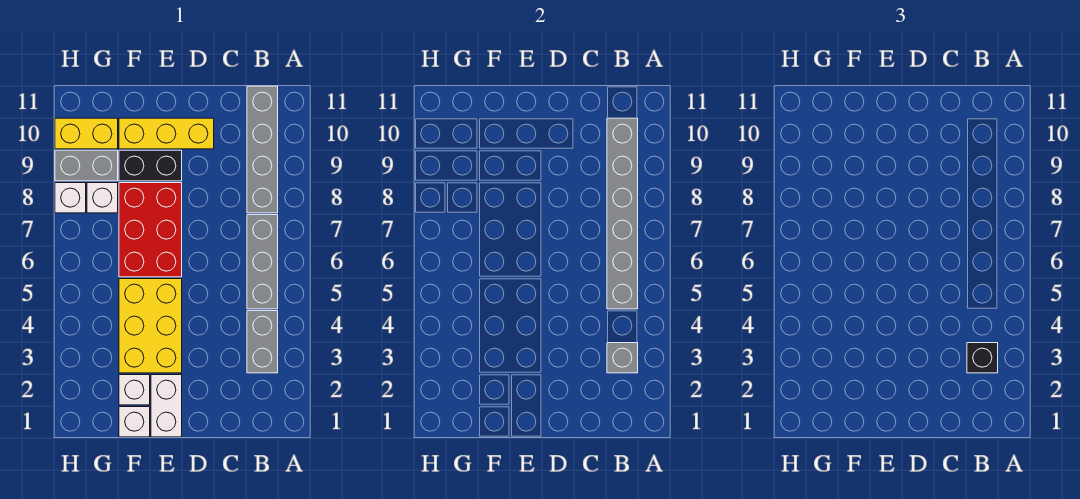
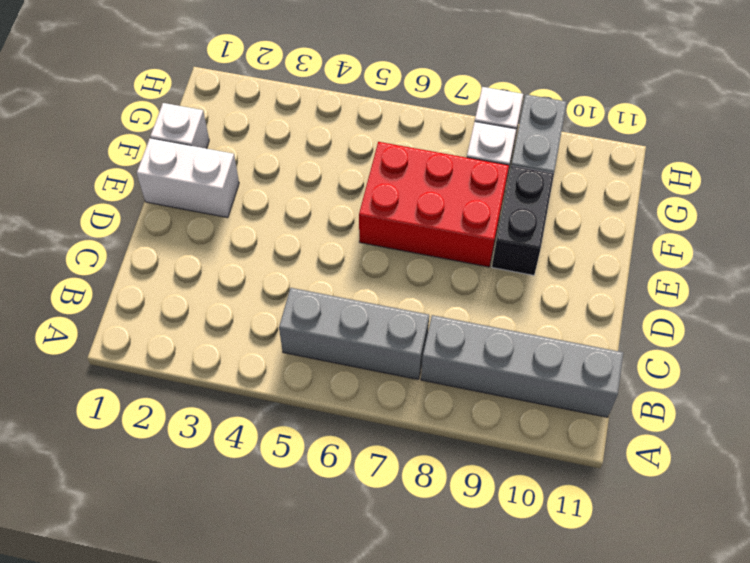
none -> grey brick B3:B4 level 1
none -> yellow brick D10:F10 level 1
none -> yellow brick E3:F5 level 1

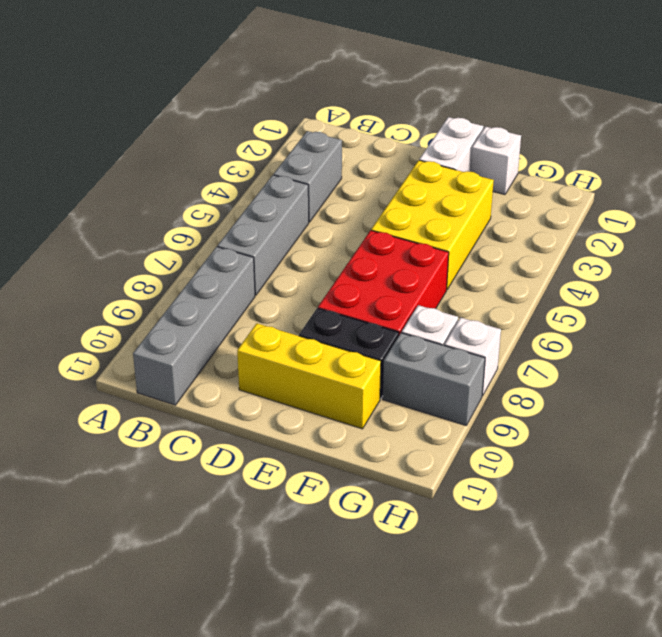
none -> white brick F2 level 1
none -> yellow brick G10:H10 level 1
none -> grey brick B3 level 2

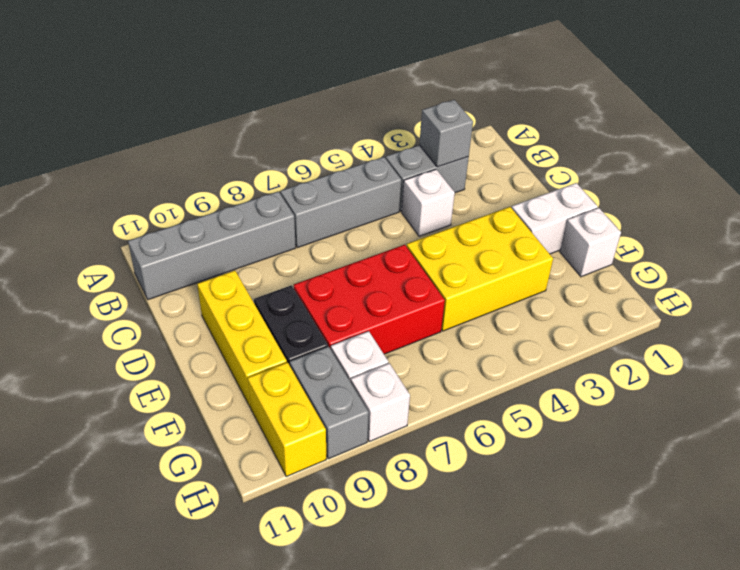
white brick C4 level 1 -> white brick F2 level 1
none -> grey brick B5:B10 level 2
none -> black brick B3 level 3

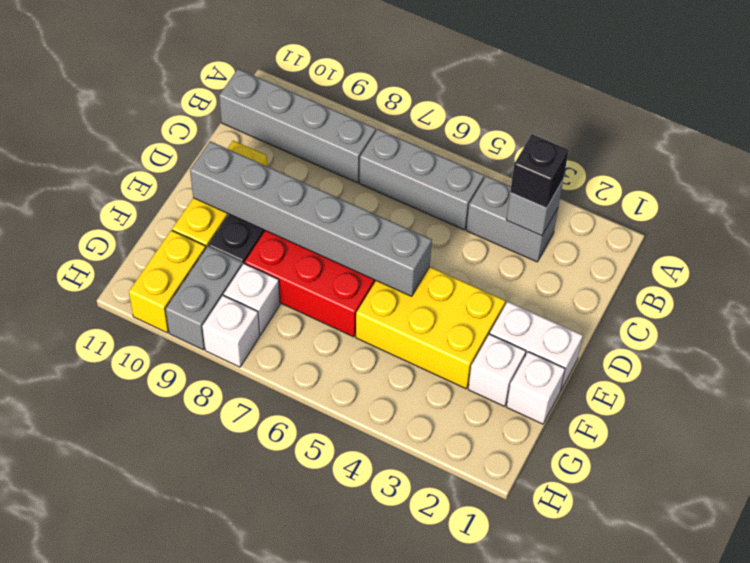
grey brick E5:E10 level 2 -> grey brick B5:B10 level 2

